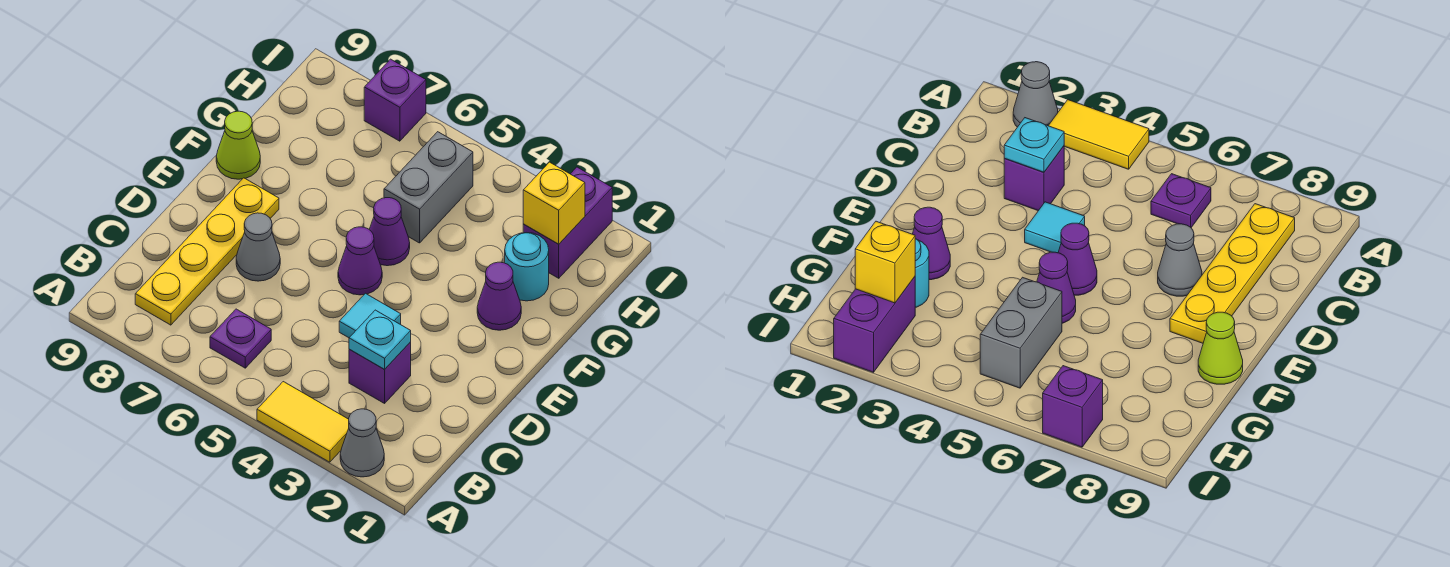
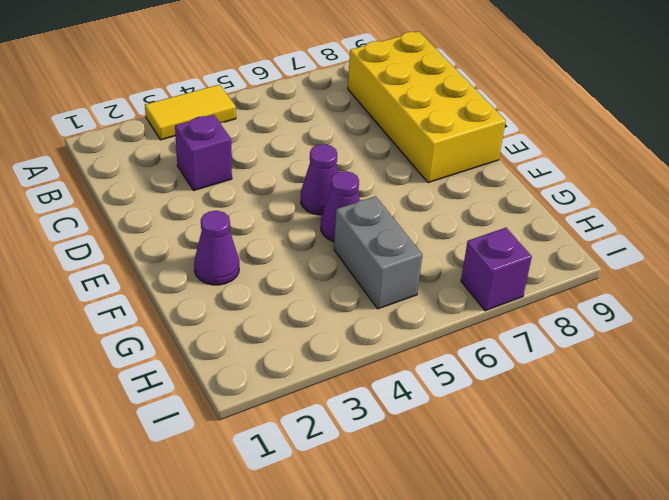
yellow brick B8:E9 level 1 -> yellow plate B8:E8 level 1
none -> grey cone A2 level 1
none -> purple plate B6 level 1
none -> cyan tile D4 level 1

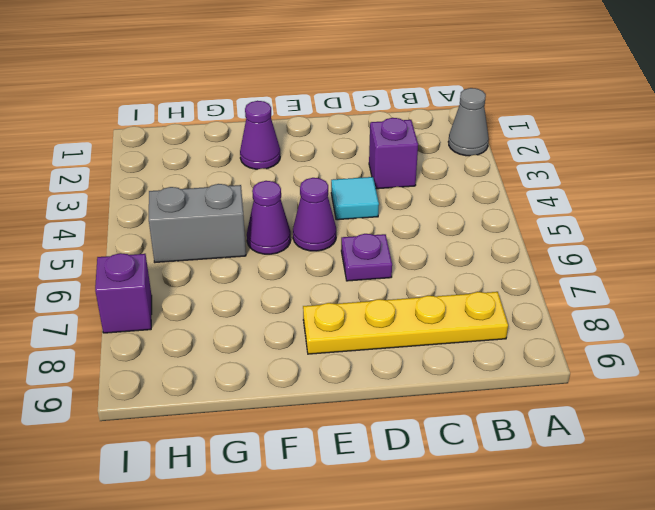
purple plate D6 level 1 -> purple plate B6 level 1
none -> yellow tile A3:A4 level 1
none -> grey cone D7 level 1
none -> lime cone F9 level 1

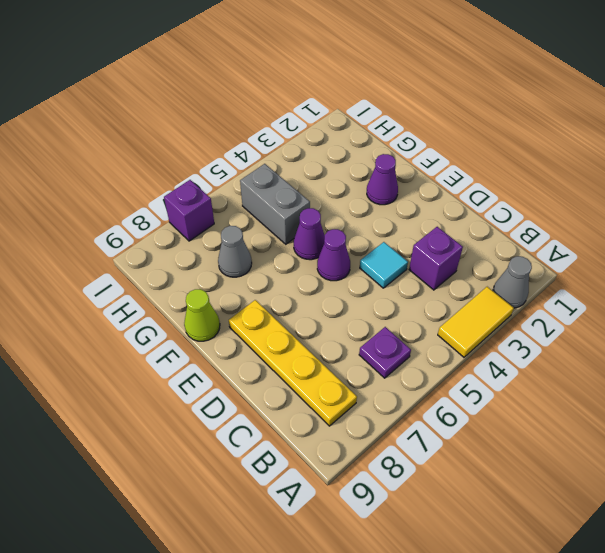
grey cone G7 level 1 -> grey cone D7 level 1
none -> cyan round brick G2 level 1
none -> purple brick H2:I2 level 1
none -> cyan plate C3 level 2

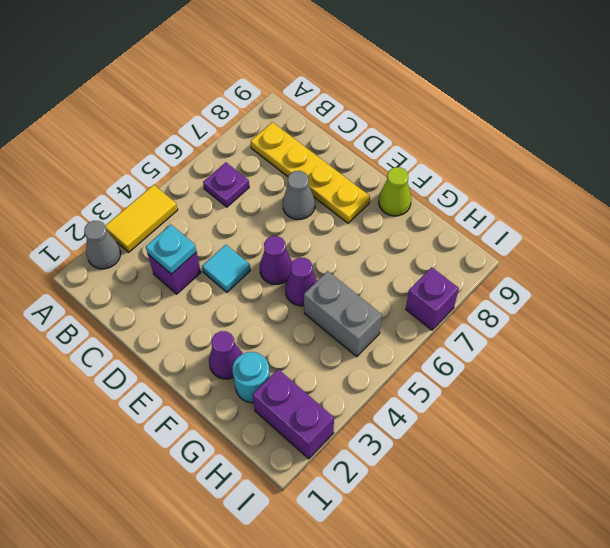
none -> yellow brick H2 level 2

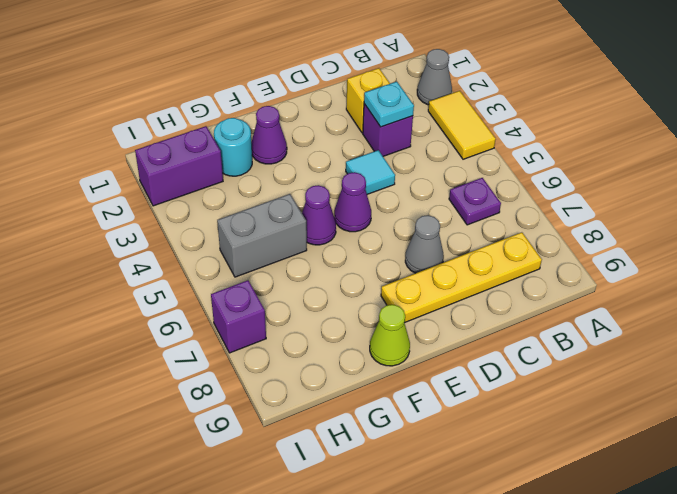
yellow brick C2 level 1 -> yellow brick H2 level 2

